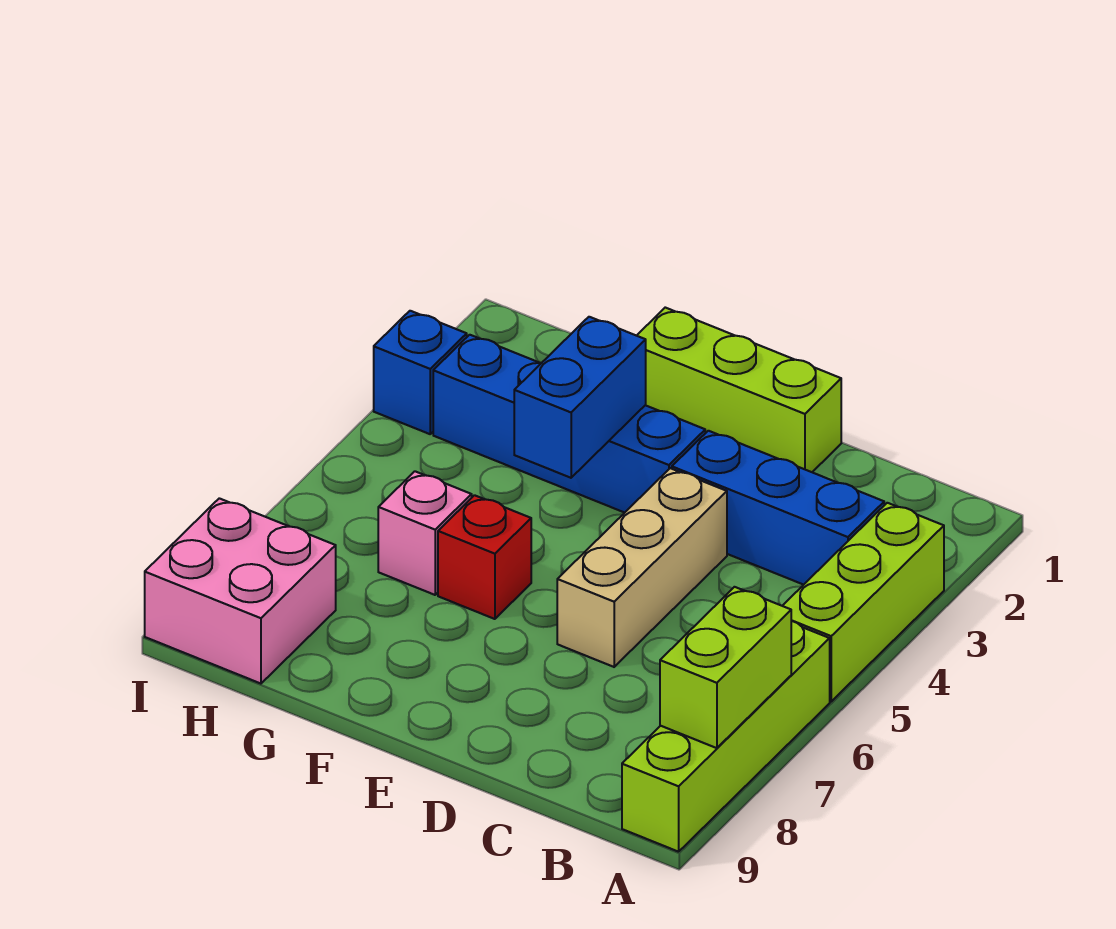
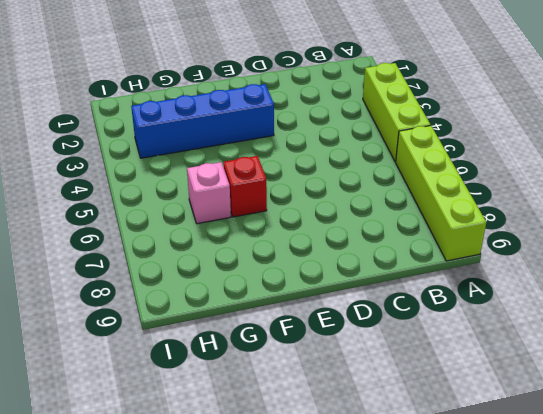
none -> blue brick B3:D3 level 1
none -> lime brick D1:F1 level 1
none -> tan brick D4:D6 level 1

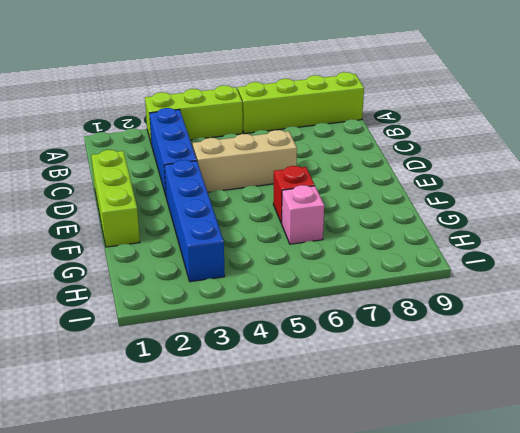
none -> pink brick H8:I9 level 1
none -> blue brick I3 level 1
none -> lime brick A7:A8 level 2

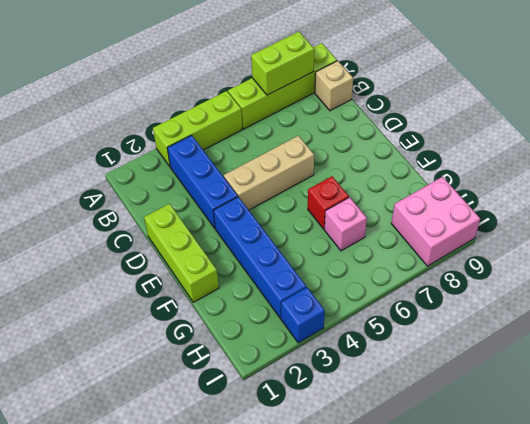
tan brick B9 level 1 -> none
none -> blue brick F3:F4 level 2

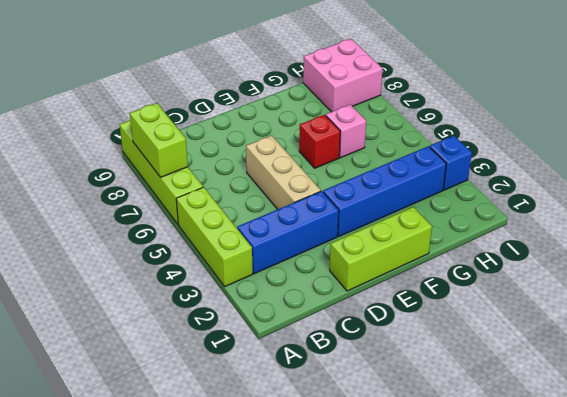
none -> blue brick F3:F4 level 2

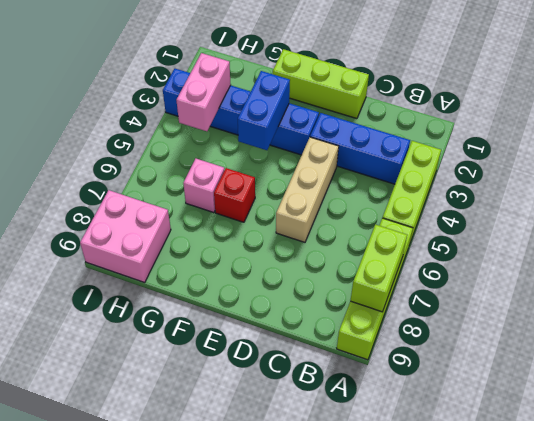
pink brick H3:H4 level 2 -> none

